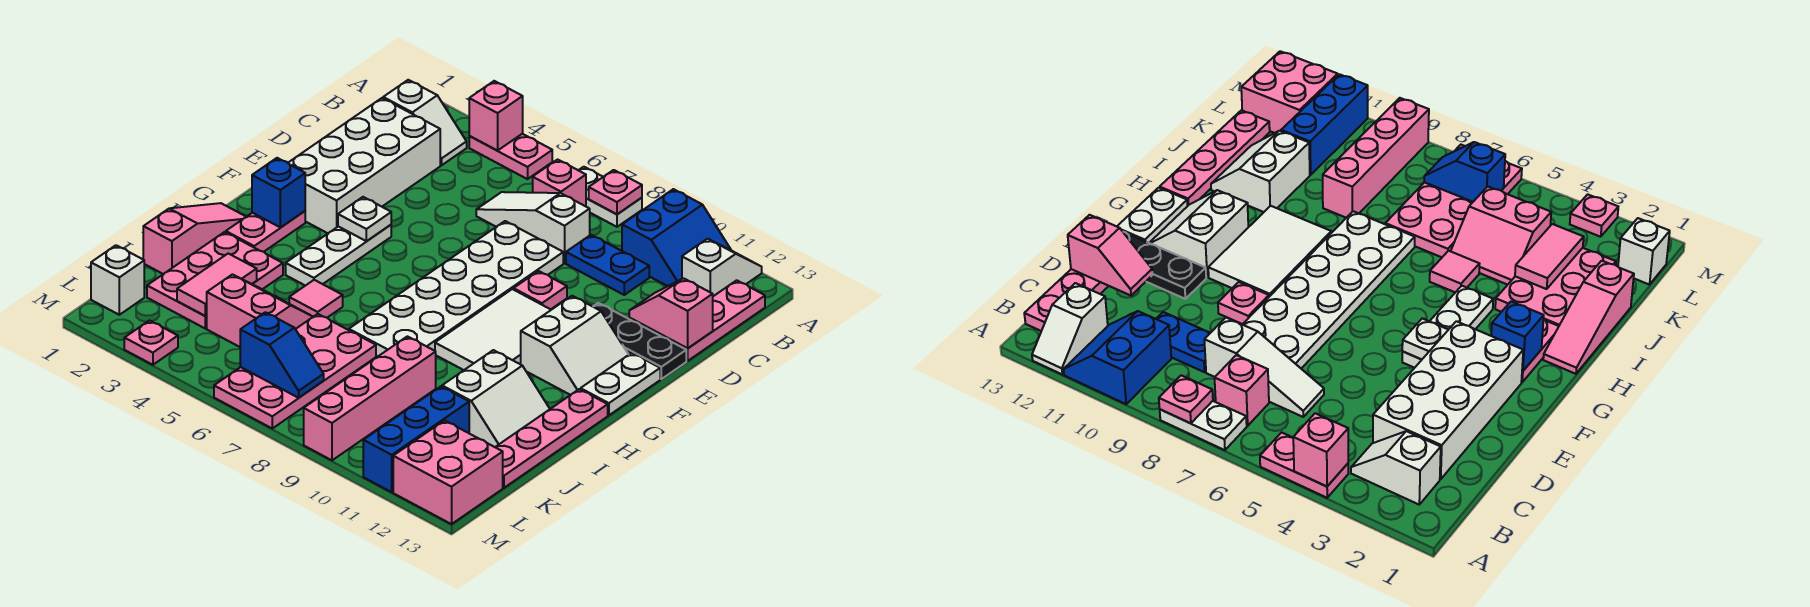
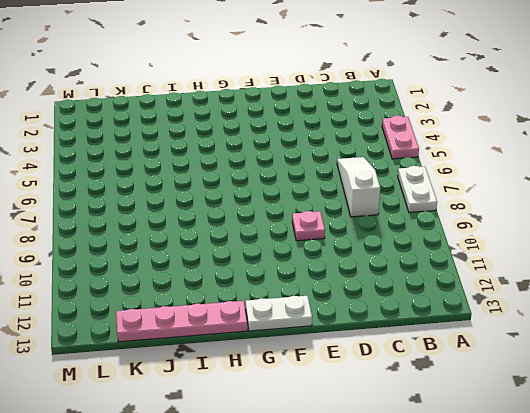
none -> blue slope A10:B11 level 1 top 10
none -> white slope A12:B12 level 1 top B
none -> white slope B2:B3 level 1 top 2
none -> pink brick B7 level 1

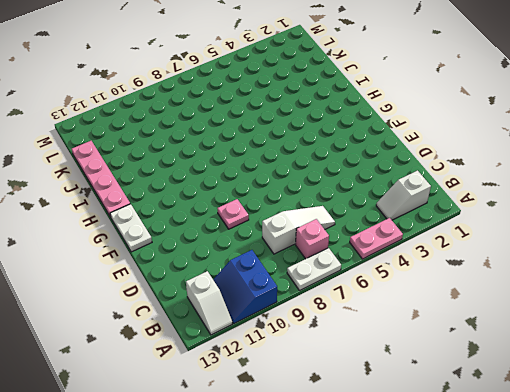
none -> pink plate B13:D13 level 1
none -> white brick C2:F3 level 1
none -> blue plate C9:C10 level 1
none -> white plate D7:I8 level 1

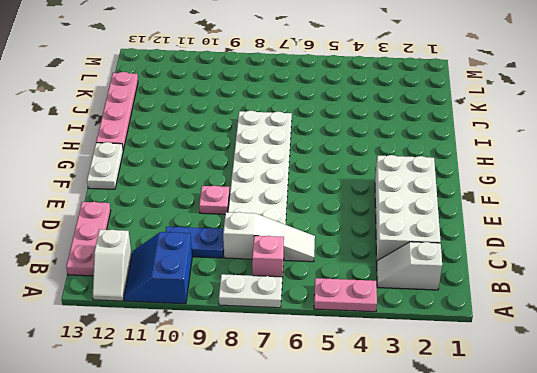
none -> black plate E11:E13 level 1
none -> white plate F4:H4 level 1
none -> white tile F9:H10 level 1
none -> white slope F11:G12 level 1 top 11

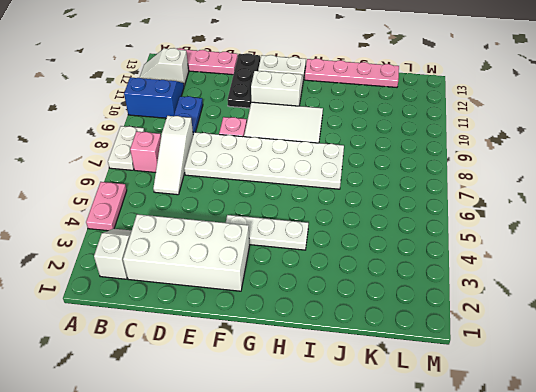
none -> pink plate G2:H2 level 1
none -> pink slope H1:J1 level 1 top J
none -> pink plate I2:K3 level 1
none -> pink tile I5 level 1

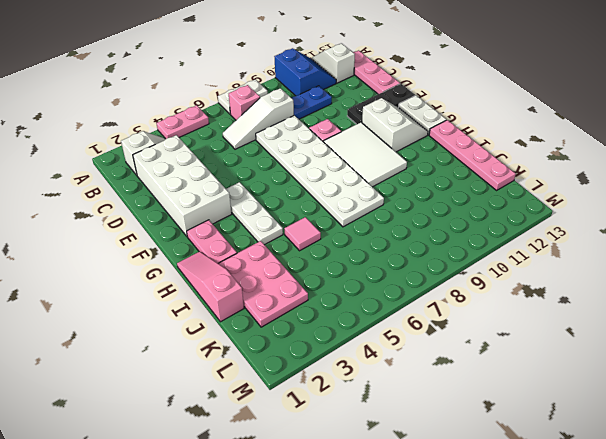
none -> white slope I11:J12 level 1 top 11
none -> pink slope J4:K5 level 1 top K
none -> pink plate J6:M7 level 1
none -> pink brick J9:M9 level 1

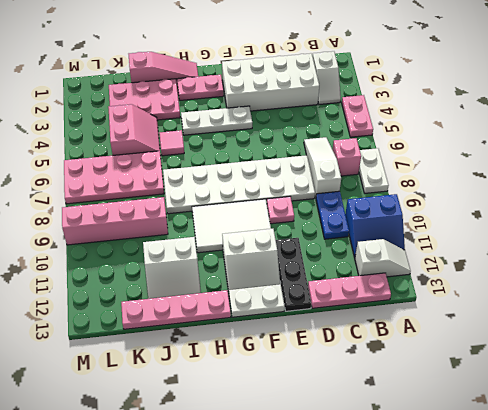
none -> blue brick K11:M11 level 1
none -> white brick L1 level 1
none -> pink brick L12:M13 level 1
none -> pink plate M3 level 1

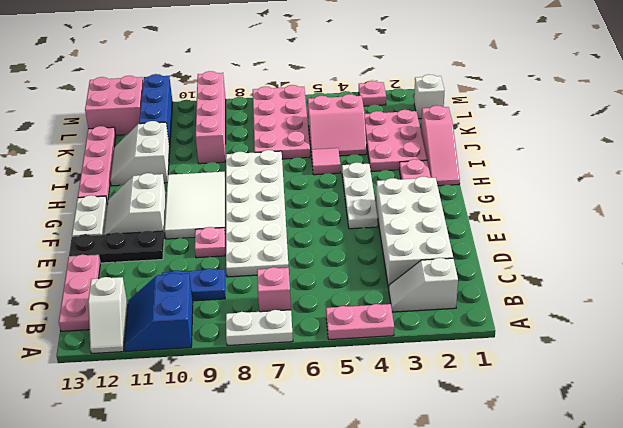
none -> white slope C6:C8 level 1 top 8
none -> pink brick A4 level 2
none -> pink plate A8 level 2
none -> pink slope D12:D13 level 2 top 13

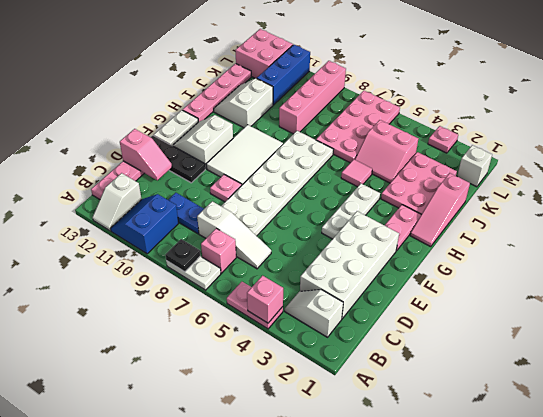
black plate A8 level 2 -> pink plate A8 level 2
none -> white plate F4 level 2
none -> blue brick G2 level 2
none -> pink tile J3:K3 level 2
none -> blue slope L6:L7 level 2 top 6

